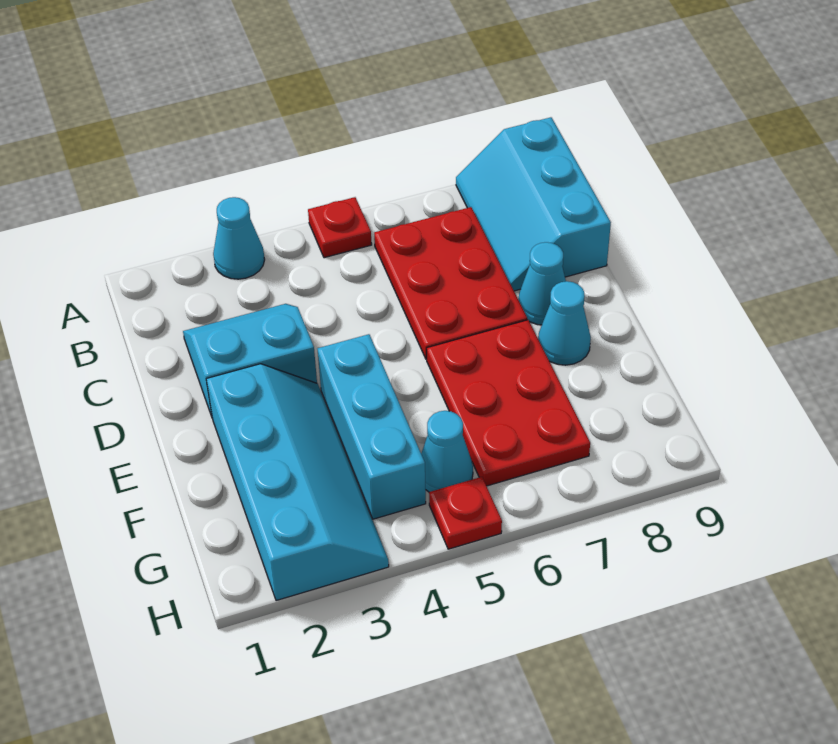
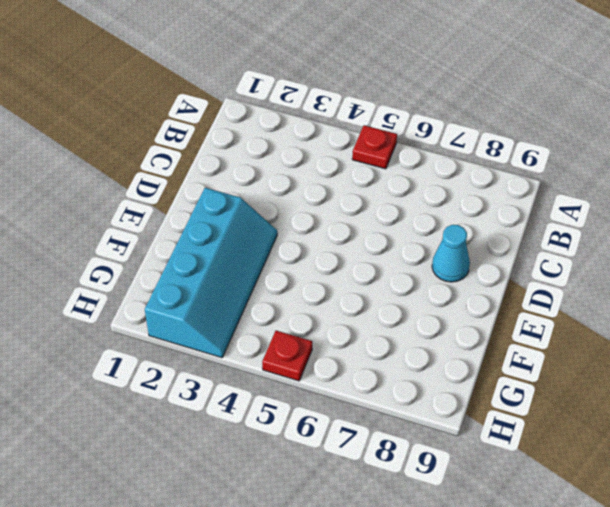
none -> cyan cone A3 level 1
none -> cyan slope A8:C9 level 1 top 9
none -> red plate B6:D7 level 1

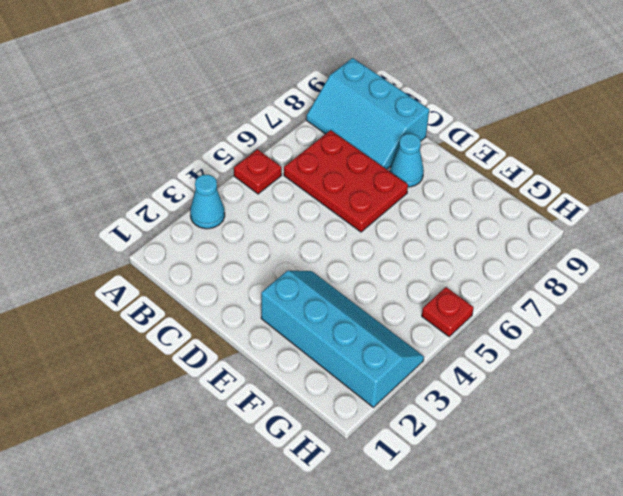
none -> cyan slope C2:D3 level 1 top D
none -> cyan brick E4:G4 level 1
none -> red plate E6:G7 level 1

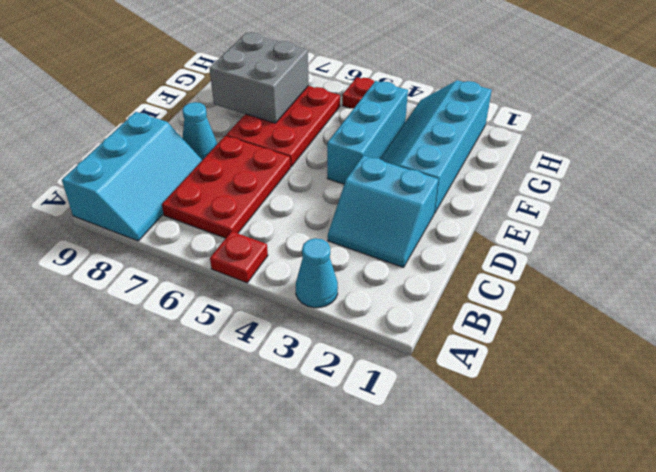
grey brick F7:G8 level 2 -> none
none -> cyan cone E8 level 1
none -> cyan cone G5 level 1

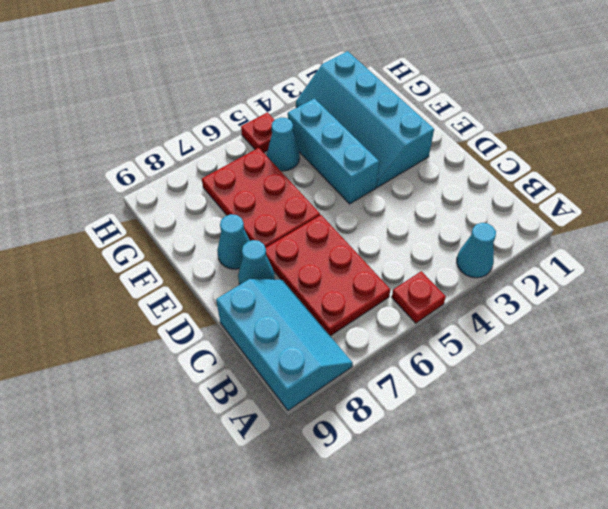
none -> cyan slope C2:D3 level 1 top D

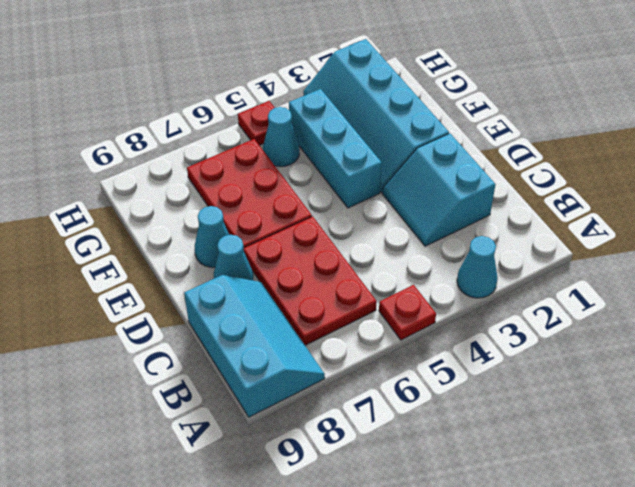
cyan slope C2:D3 level 1 top 2 -> cyan slope C2:D3 level 1 top D

